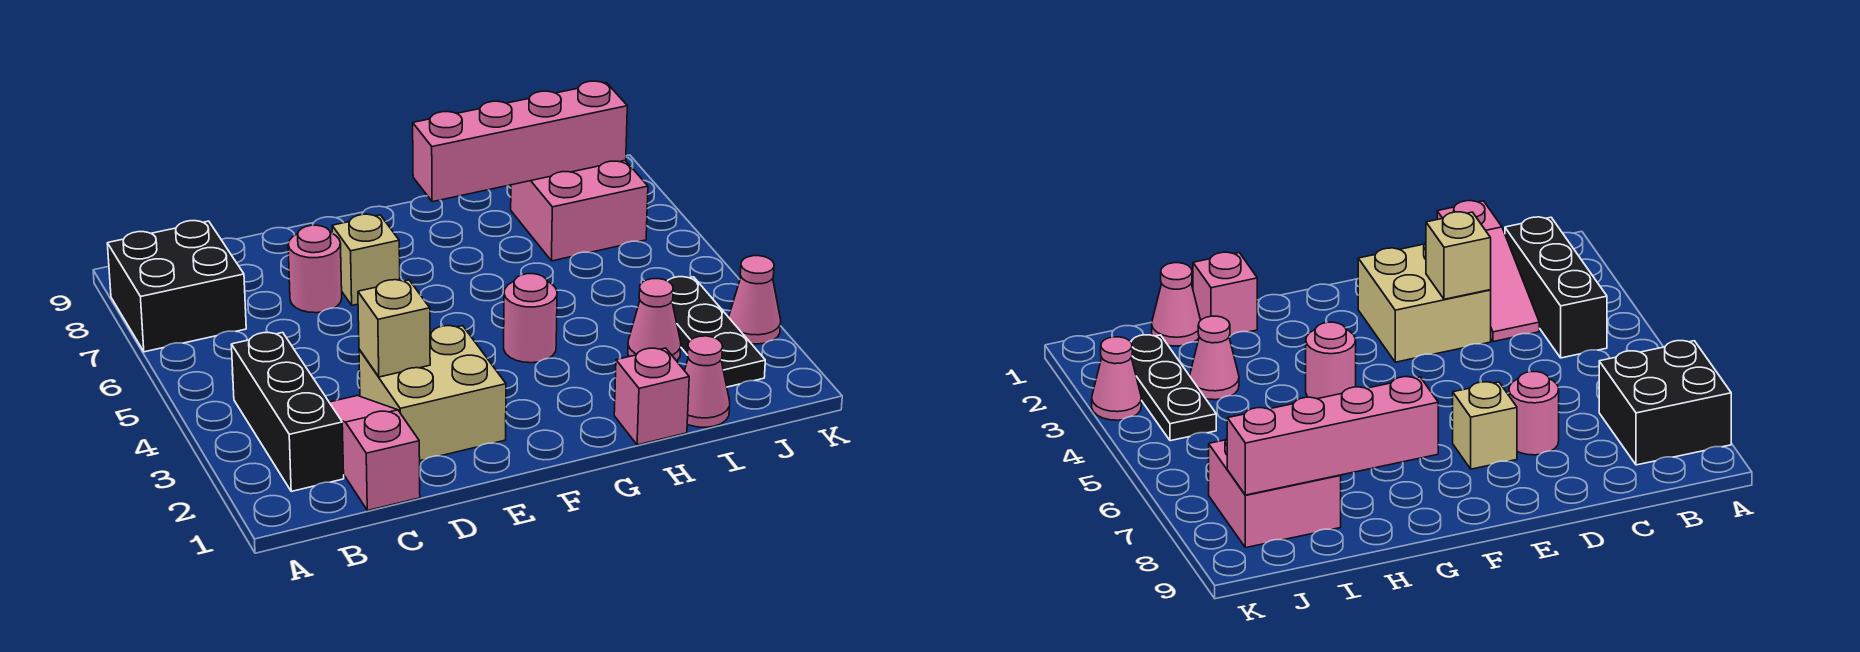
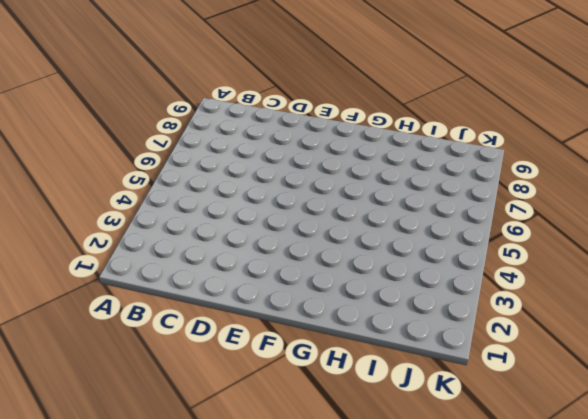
none -> black brick A7:B8 level 1
none -> black brick B2:B4 level 1
none -> pink slope C1:C3 level 1 top 1

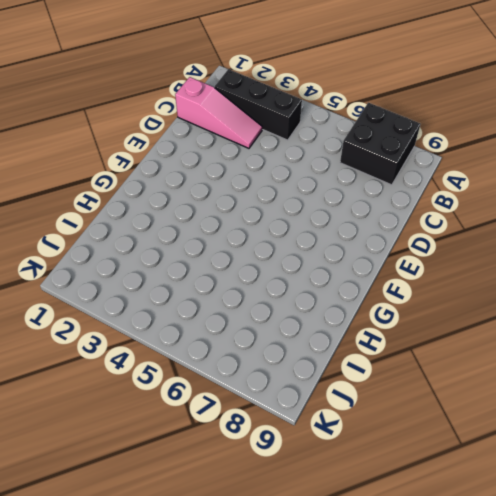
none -> tan brick D2:E3 level 1
none -> pink round brick D7 level 1
none -> tan brick E7 level 1

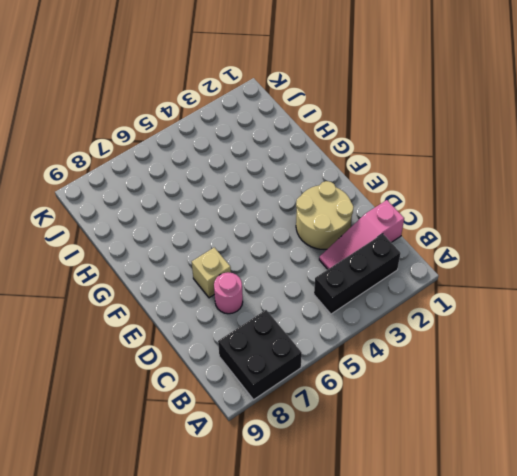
tan round brick D2:E3 level 1 -> tan brick D2:E3 level 1
none -> pink round brick G4 level 1
none -> pink brick H1 level 1
none -> pink cone I1 level 1

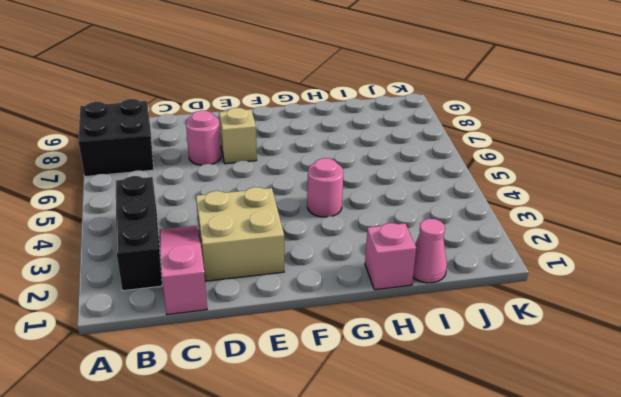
none -> pink cone I3 level 1
none -> pink brick I7:J8 level 1
none -> black plate J2:J4 level 1

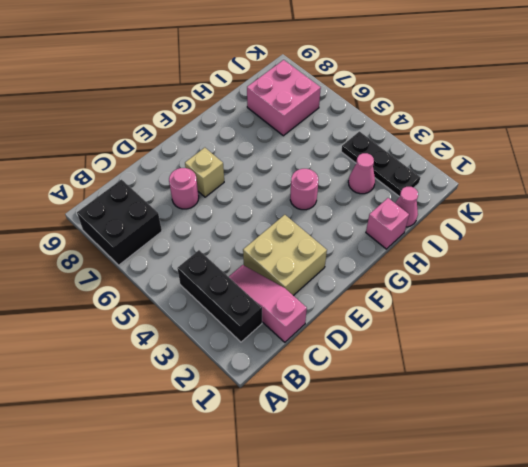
none -> pink cone K3 level 1
none -> tan brick D3 level 2
none -> pink brick G8:J8 level 2

